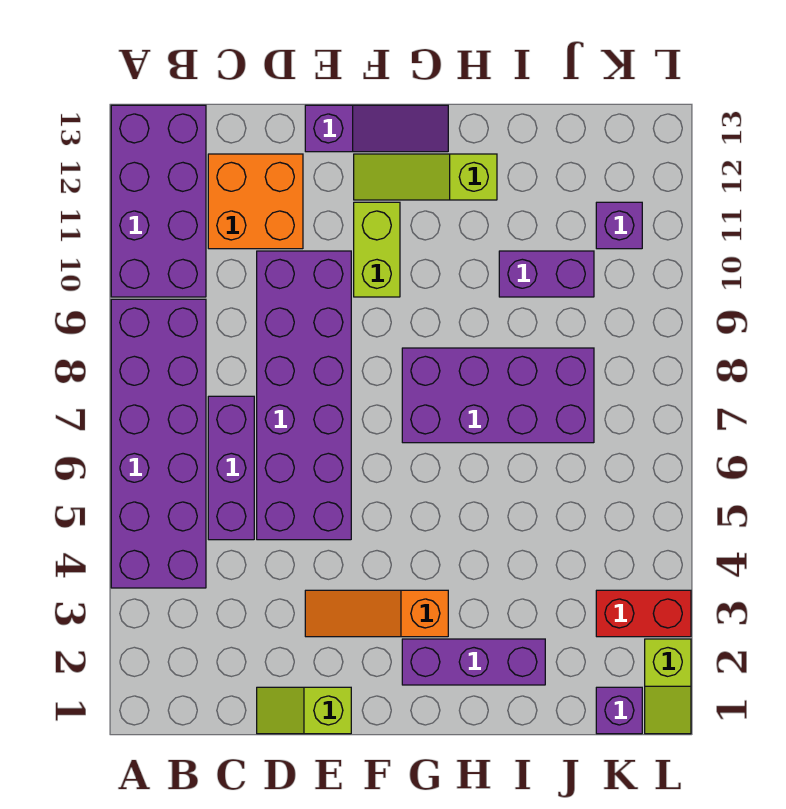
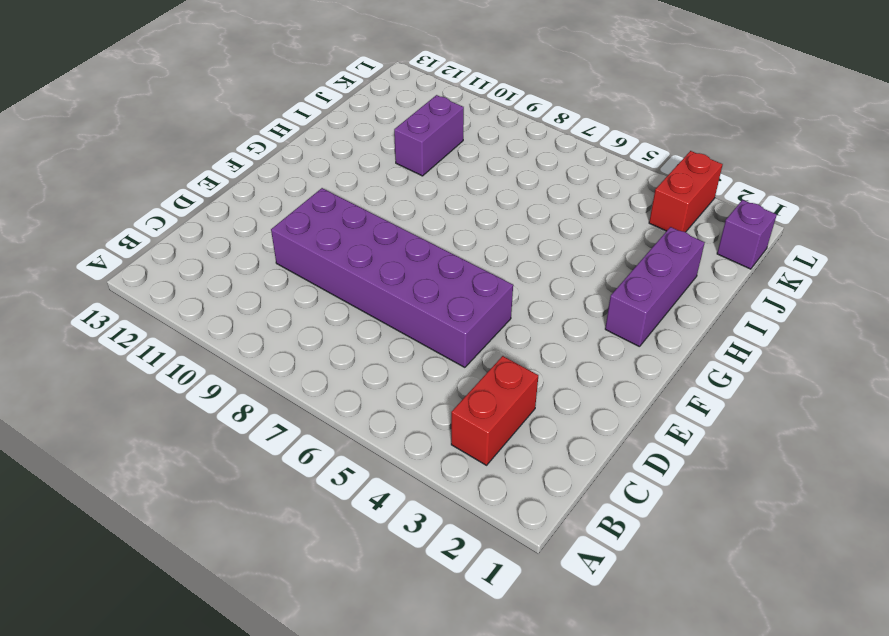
red brick B3:C3 level 1 -> none
none -> purple brick A4:B9 level 1
none -> purple brick A10:B13 level 1
none -> purple brick C5:C7 level 1

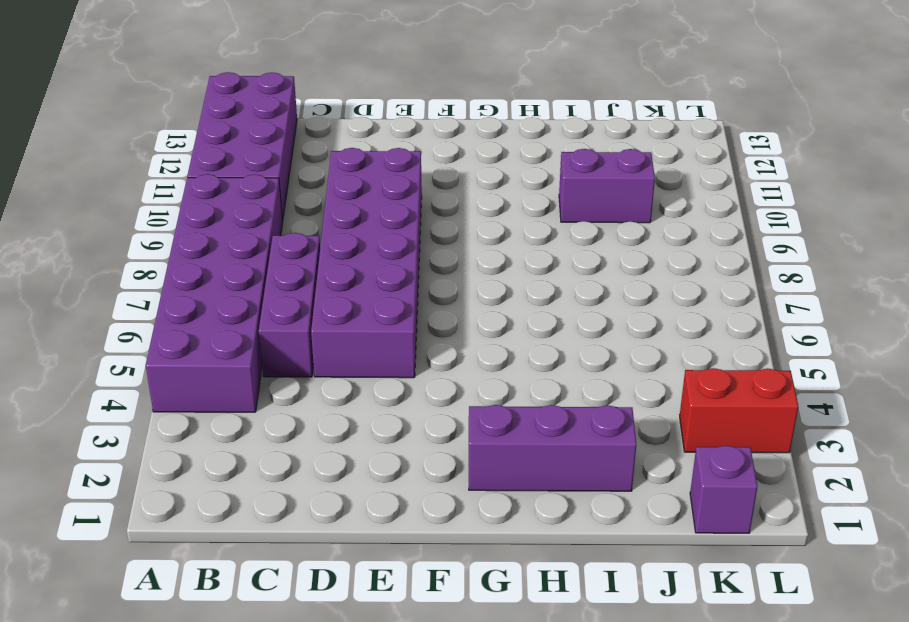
none -> orange brick C11:D12 level 1
none -> lime slope D1:E1 level 1 top E
none -> orange slope E3:G3 level 1 top G

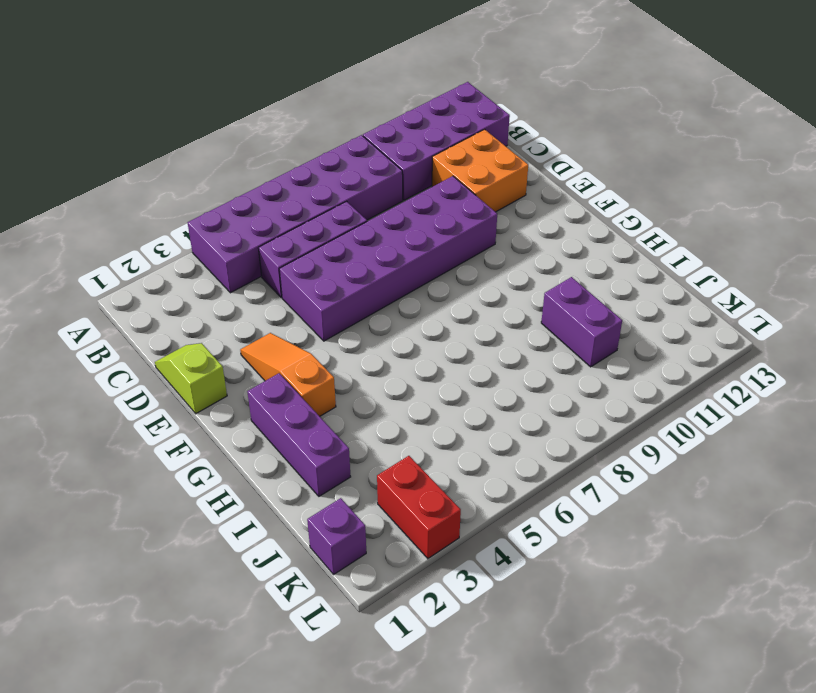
none -> purple slope E13:G13 level 1 top E
none -> lime brick F10:F11 level 1
none -> lime slope F12:H12 level 1 top H

